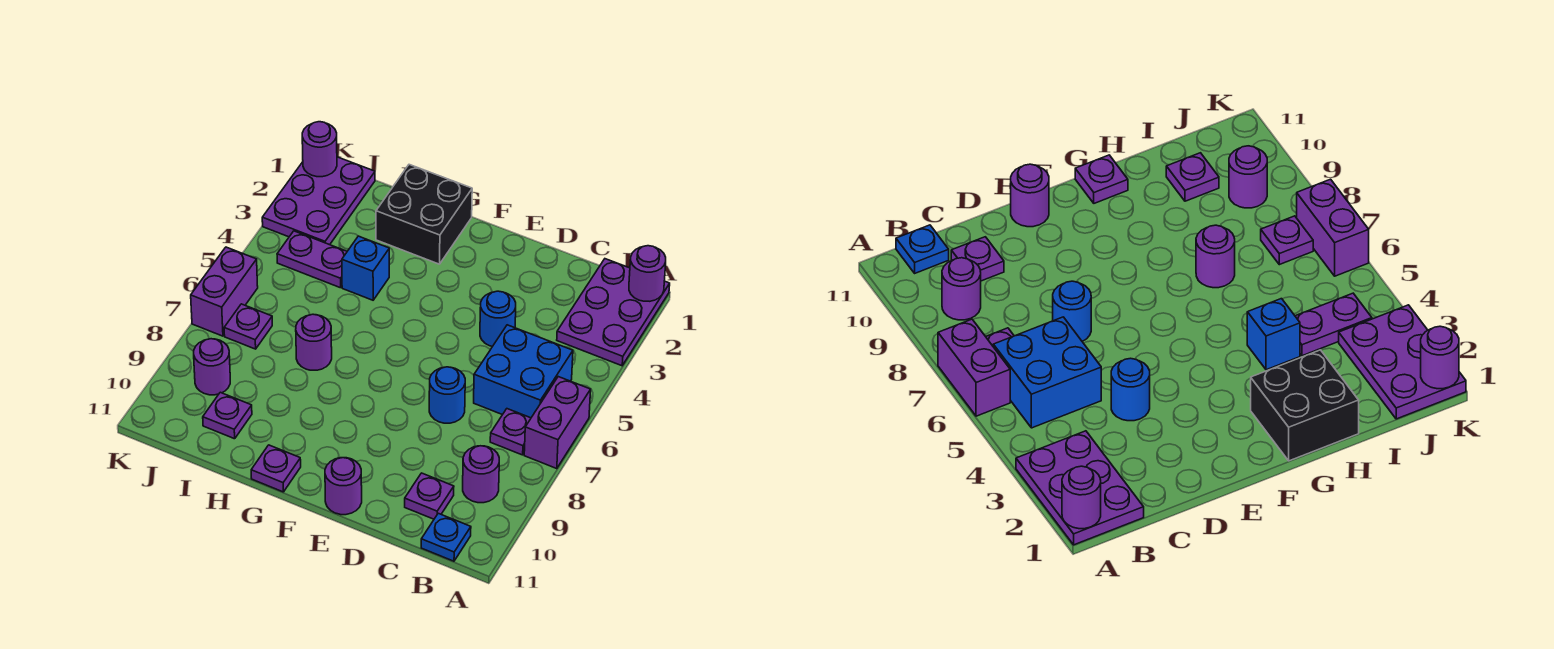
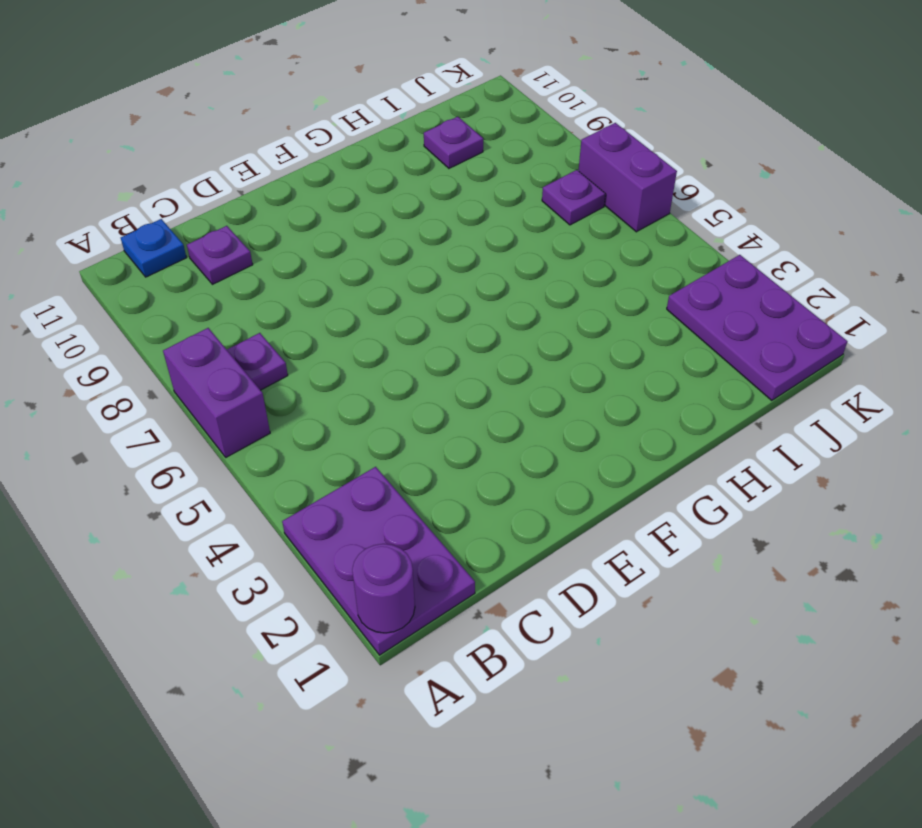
none -> blue brick B5:C6 level 1
none -> purple round brick B9 level 1
none -> blue round brick D4 level 1

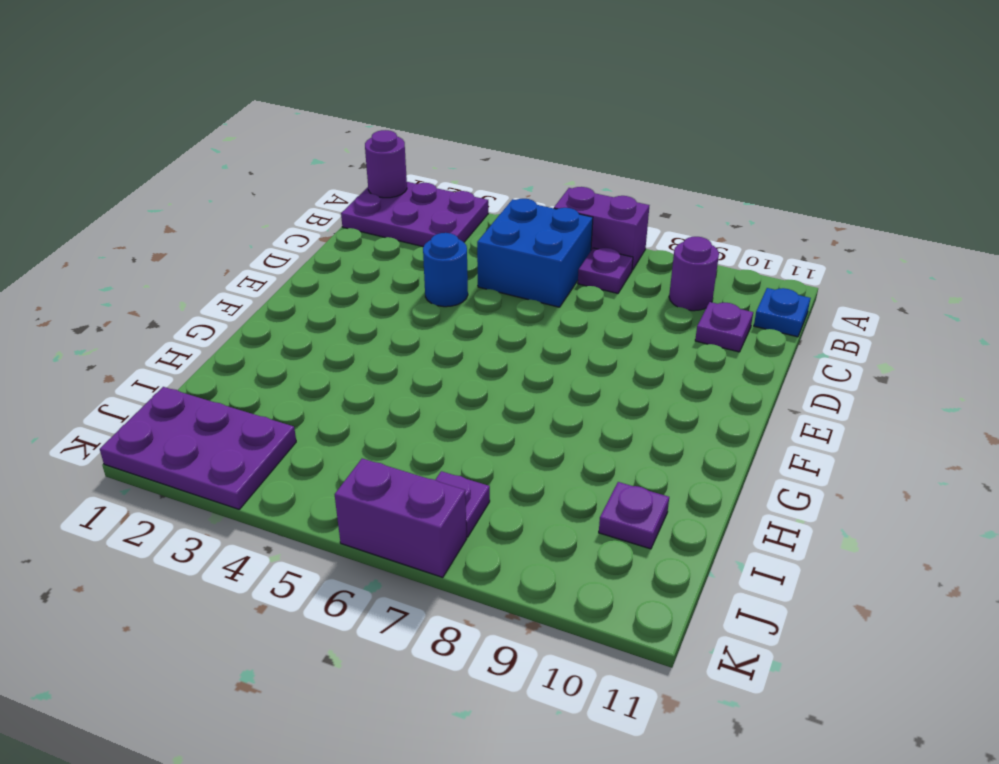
none -> blue round brick D7 level 1
none -> purple round brick E11 level 1
none -> black brick G1:H2 level 1

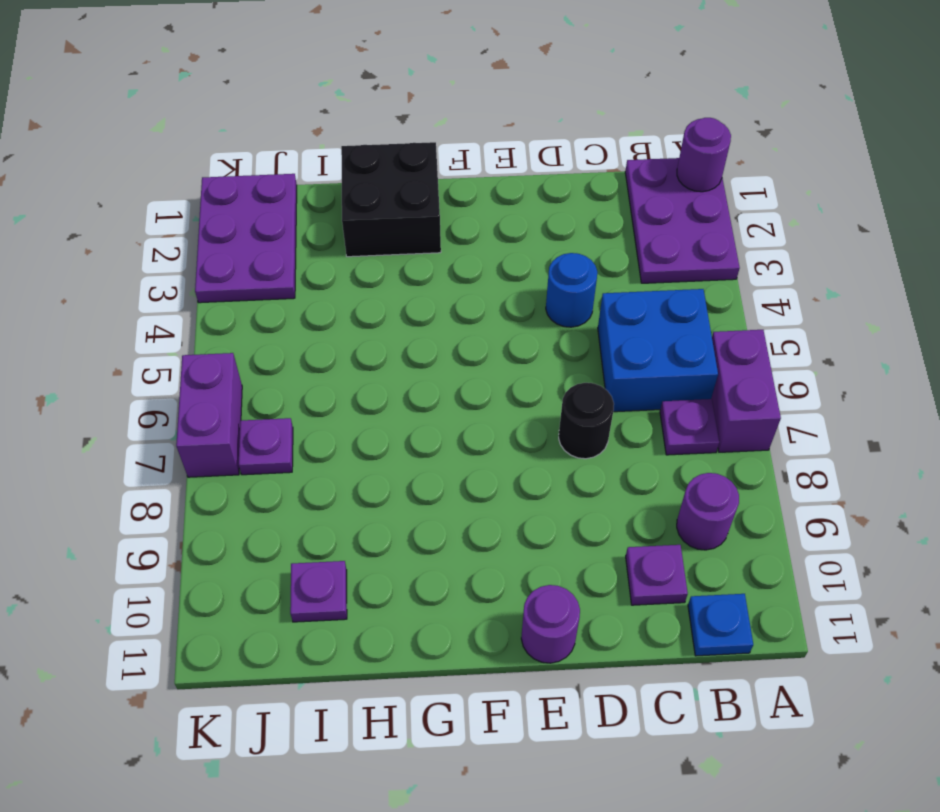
black round brick D7 level 1 -> blue round brick D7 level 1
none -> purple plate G11 level 1
none -> blue brick H4 level 1
none -> purple round brick H7 level 1

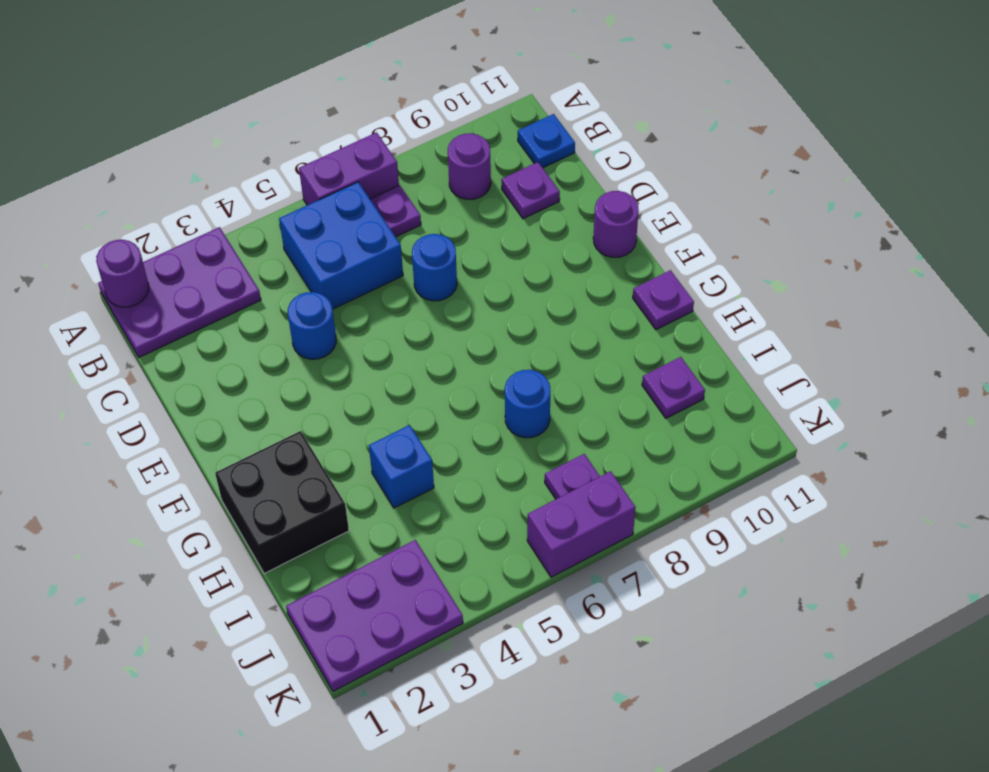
blue round brick H7 level 1 -> purple round brick H7 level 1
none -> purple plate I4:J4 level 1
none -> purple round brick J9 level 1
none -> purple round brick K1 level 2

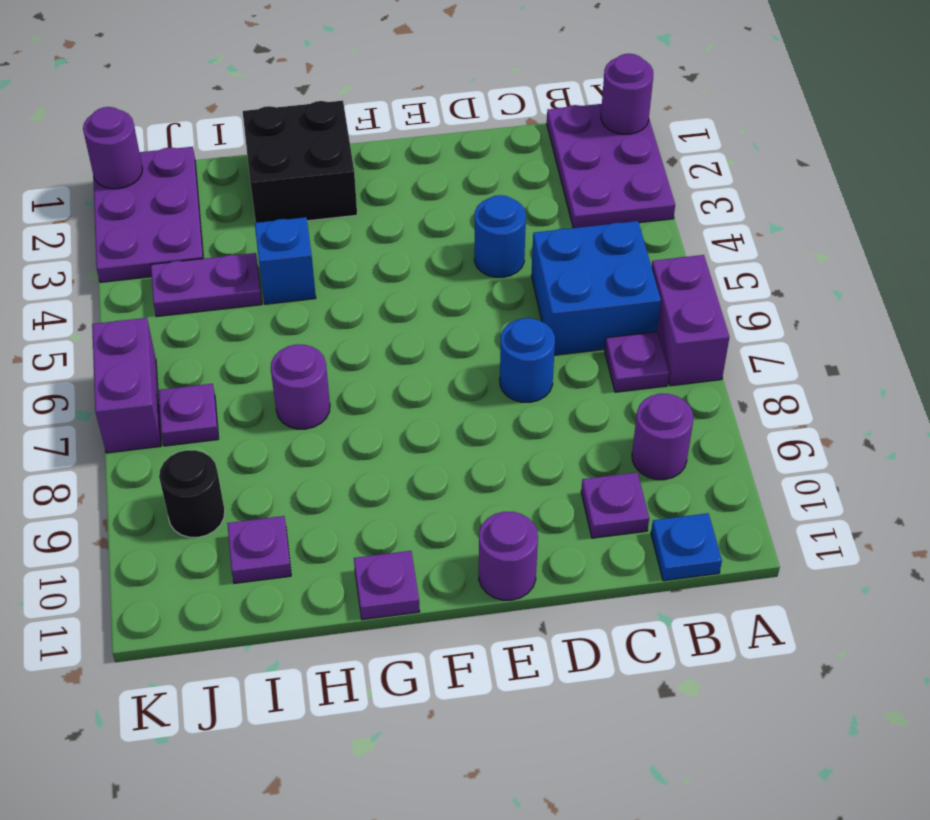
black round brick J9 level 1 -> purple round brick J9 level 1

